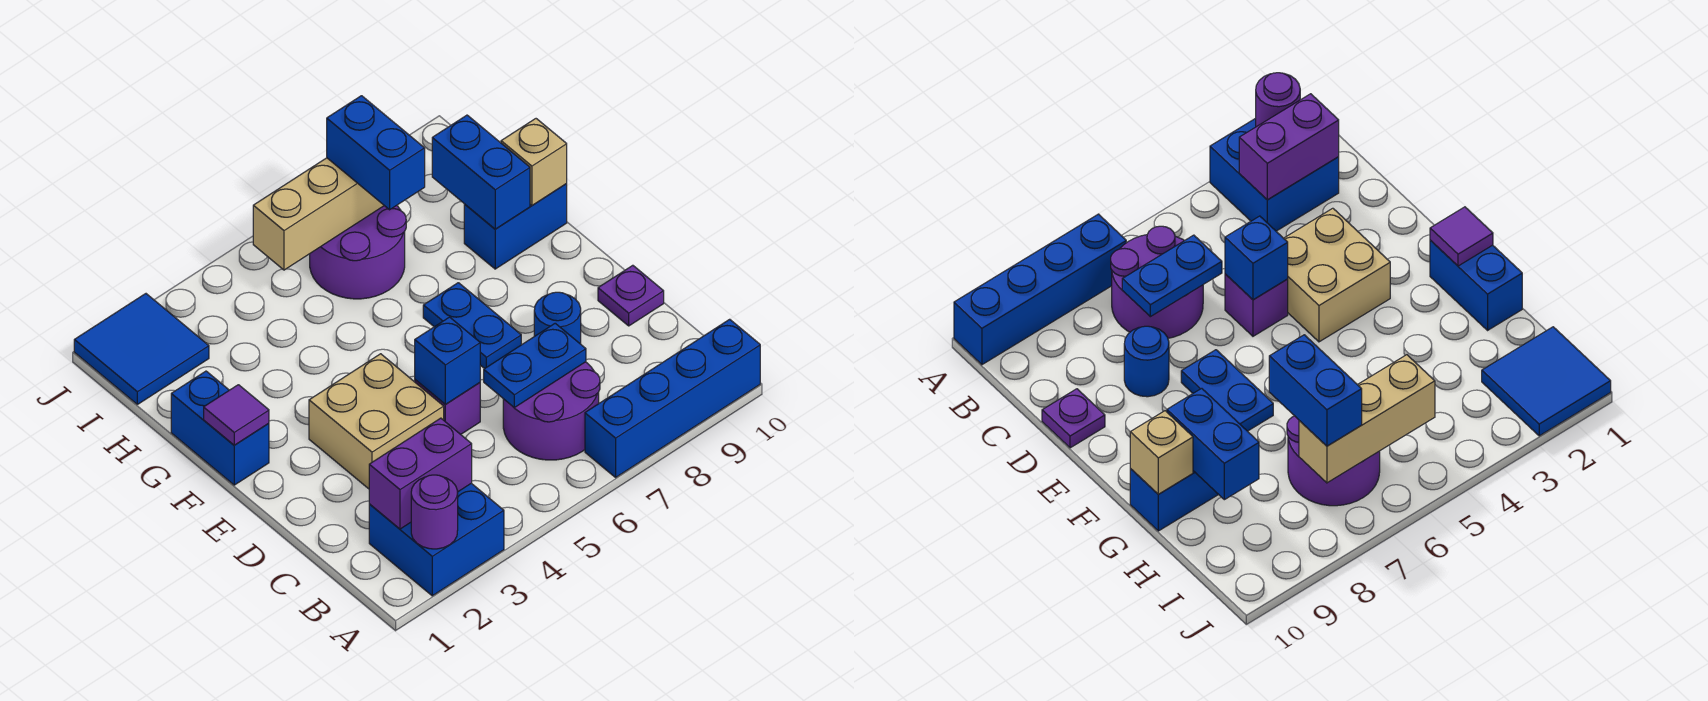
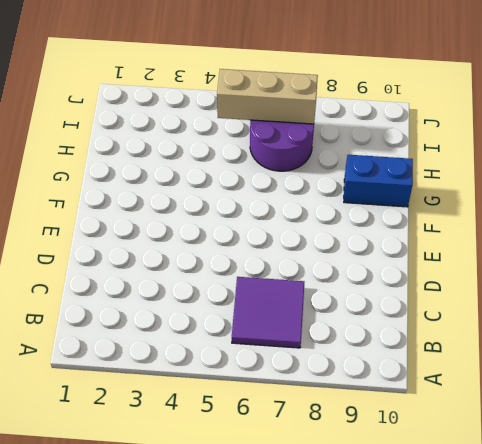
purple tile B6:C7 level 1 -> purple round brick B6:C7 level 1
none -> blue brick A2:B3 level 1
none -> blue brick A7:A10 level 1
none -> tan brick D3:E4 level 1

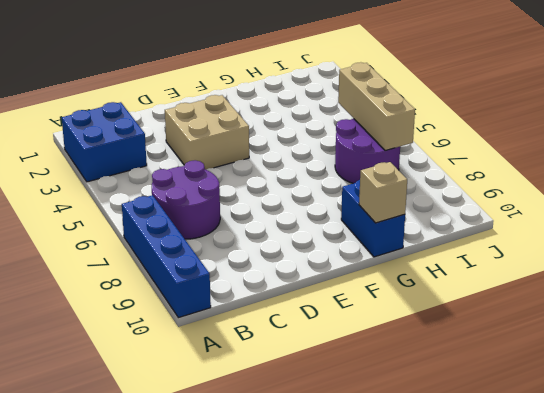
none -> purple brick D5 level 1
none -> blue round brick D8 level 1
none -> purple plate D10 level 1

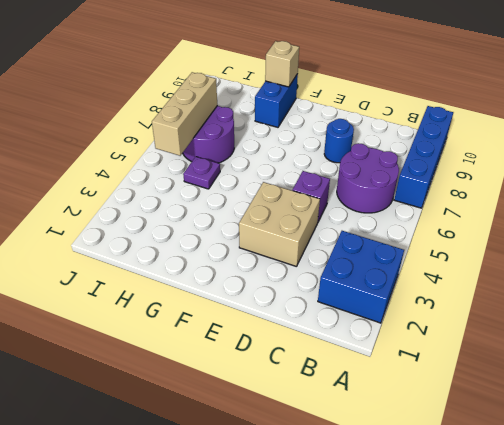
purple plate H5 level 1 -> purple plate D10 level 1
none -> blue plate E7:F7 level 1
none -> blue brick F1:G1 level 1
none -> blue tile I1:J2 level 1

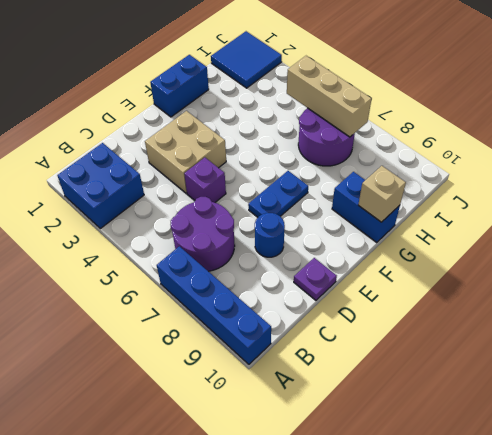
none -> purple round brick A2 level 2
none -> purple brick B2:B3 level 2
none -> blue plate C6:C7 level 2

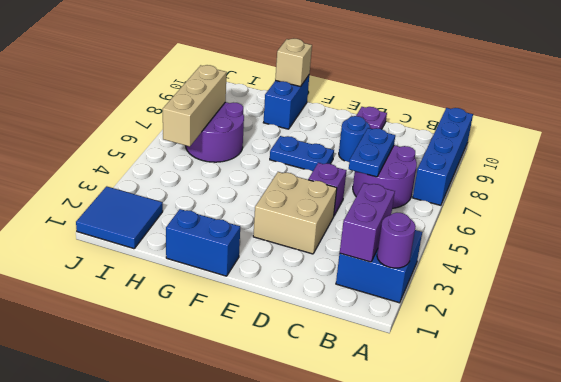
none -> blue brick D5 level 2
none -> purple tile F1 level 2
none -> blue brick G9:H9 level 2

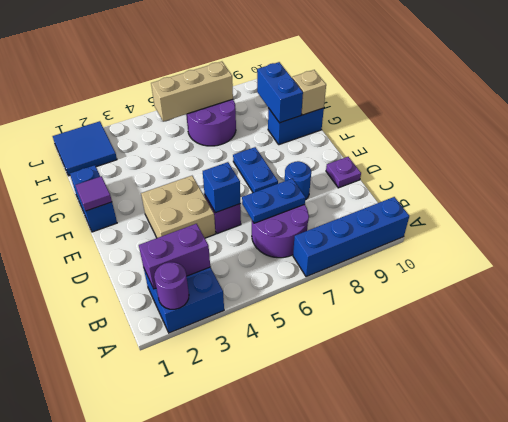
none -> blue brick H7:I7 level 3

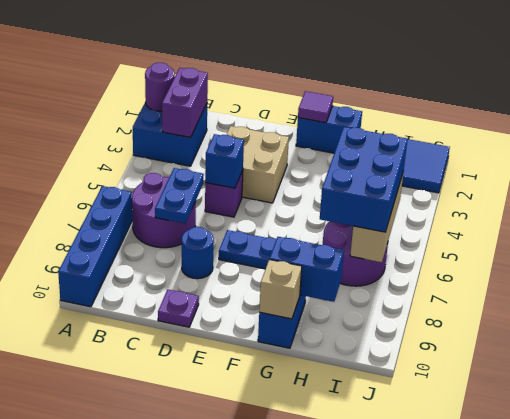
blue brick H5:I7 level 3 -> blue brick H7:I7 level 3

